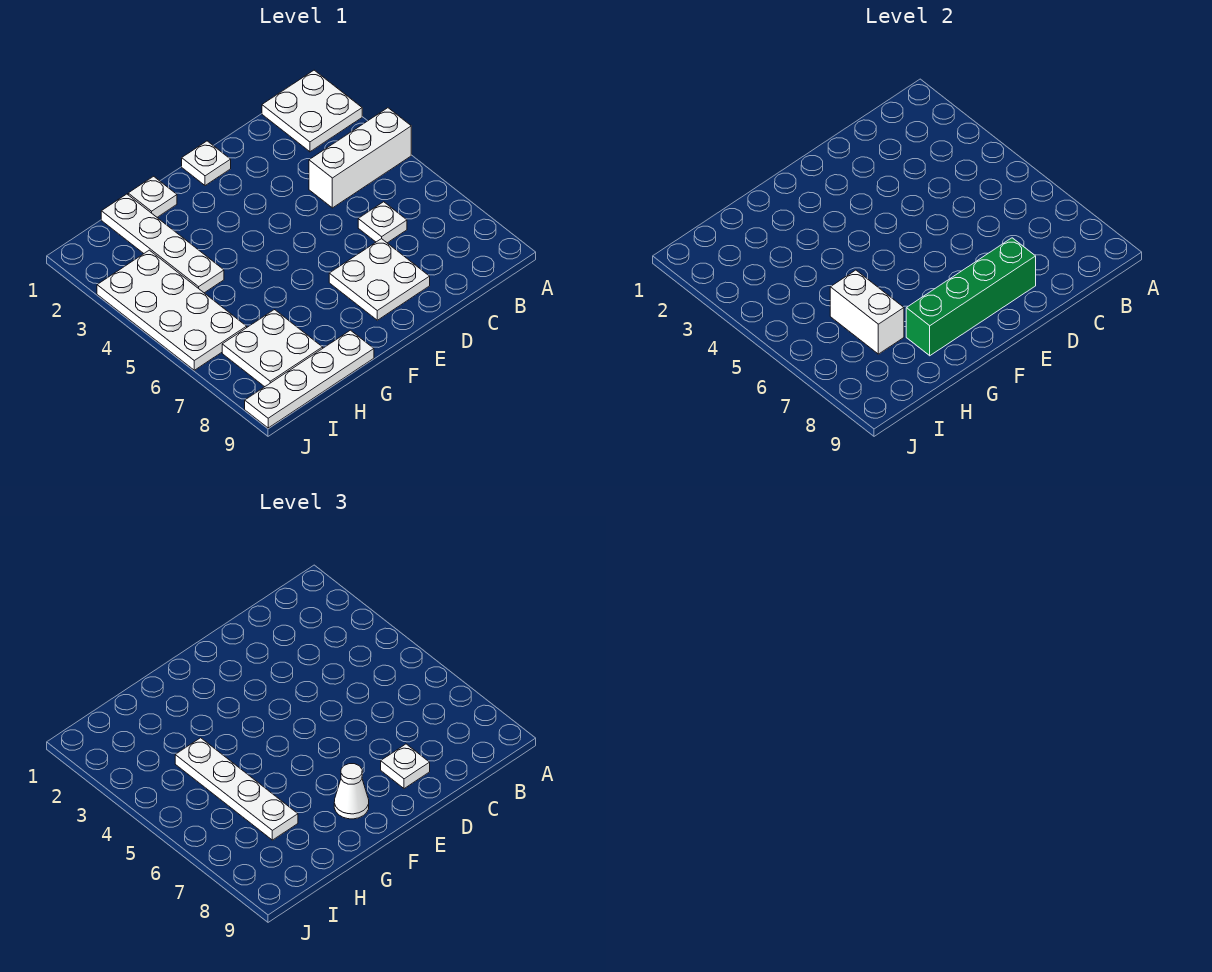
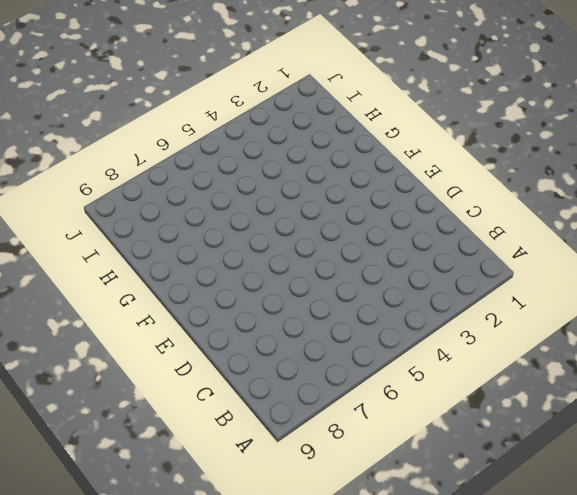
none -> white plate A1:B2 level 1
none -> white brick A4:C4 level 1
none -> white plate C6 level 1

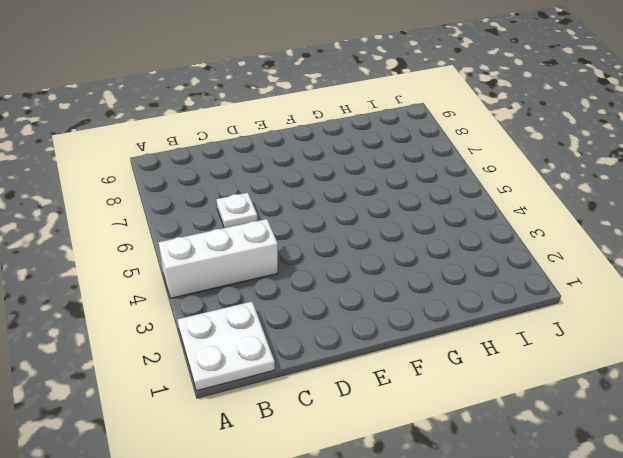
none -> white plate D7:E8 level 1
none -> white plate E1 level 1
none -> white plate G1 level 1

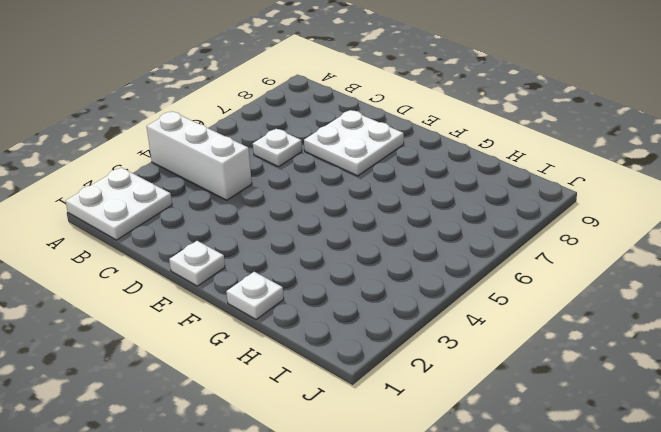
none -> white plate G9:J9 level 1
none -> white plate H1:H4 level 1
none -> white plate H7:I8 level 1

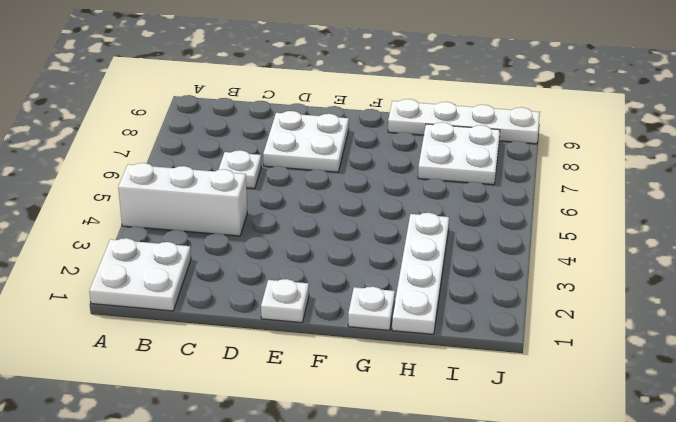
none -> white plate I3:J6 level 1
none -> green brick D8:G8 level 2
none -> white brick H6:H7 level 2

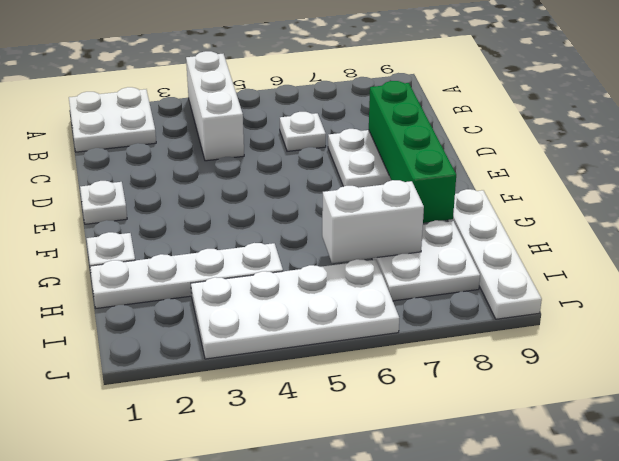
none -> white plate D8 level 3
none -> white cone F8 level 3
none -> white plate H4:H7 level 3

